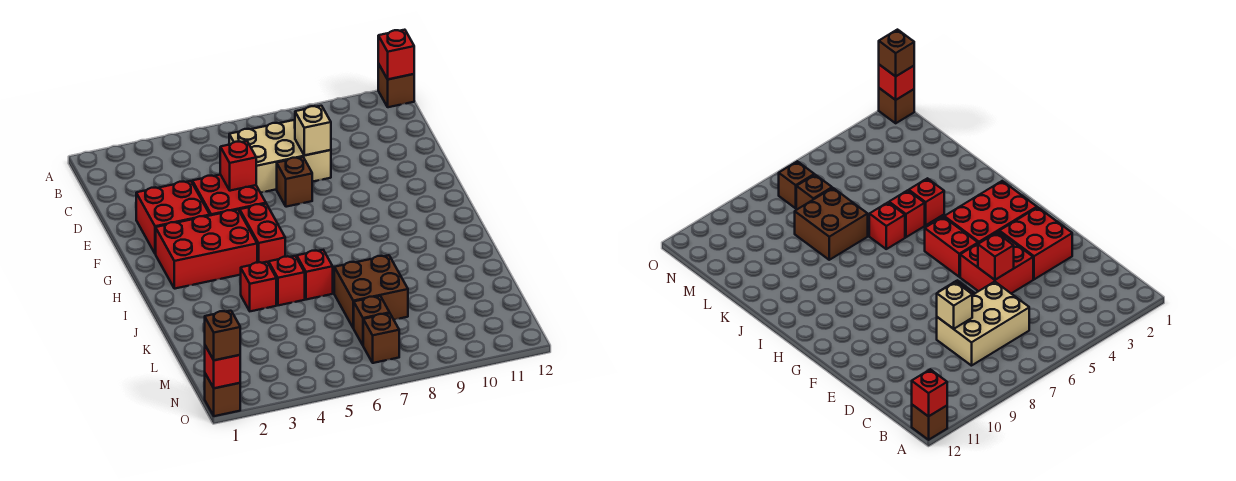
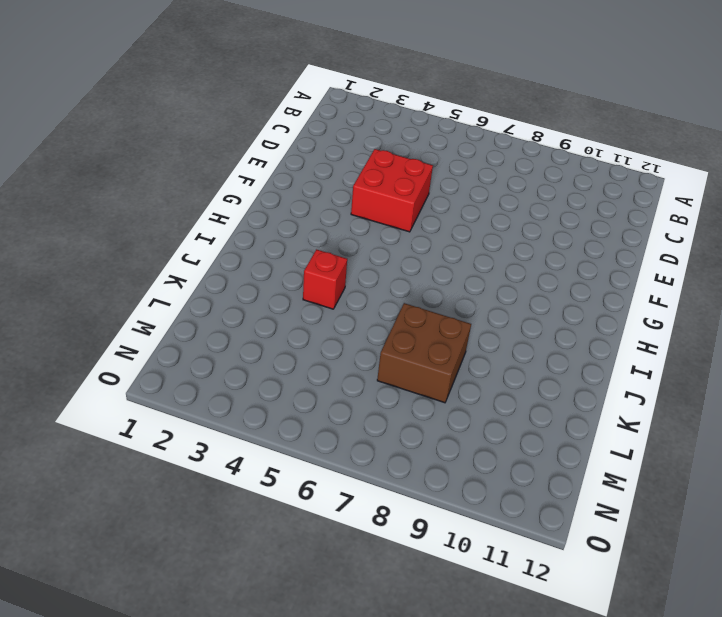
none -> brown brick A12 level 1
none -> tan brick C6:D8 level 1
none -> red brick E2:F3 level 1

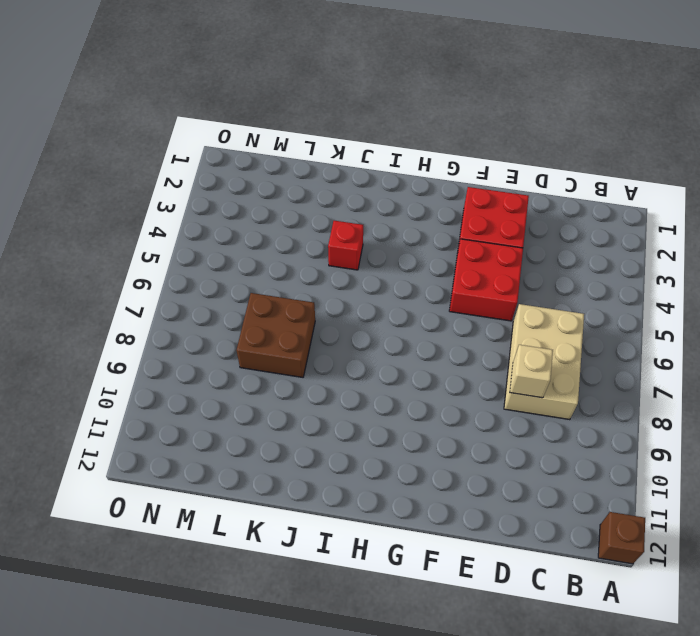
none -> brown brick E7 level 1
none -> red brick G2:H4 level 1
none -> red brick G5:H5 level 1

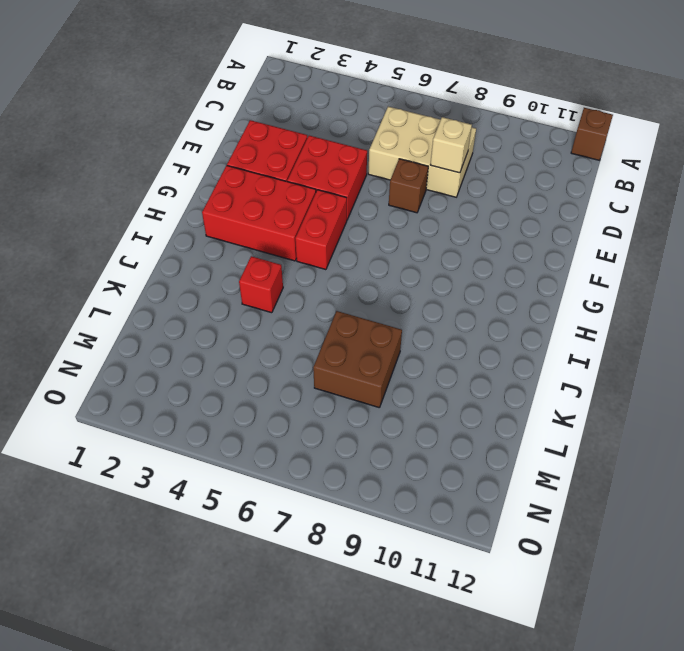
none -> red brick J5 level 1
none -> red brick J6 level 1
none -> brown brick M7 level 1

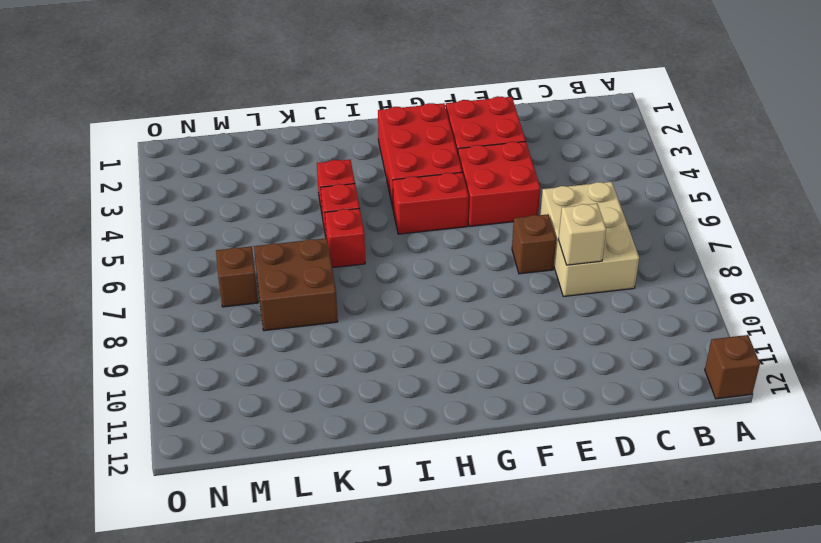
none -> brown brick N7 level 1
none -> brown brick O1 level 1
none -> red brick A12 level 2

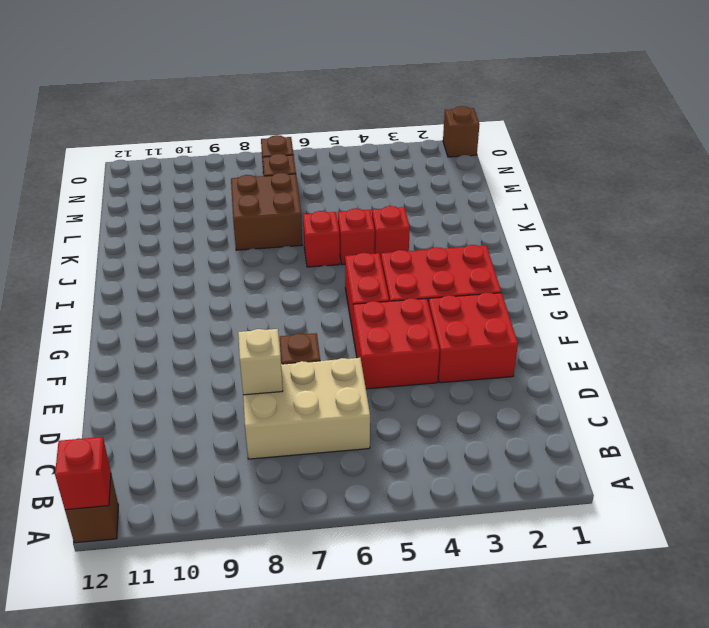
none -> red brick E5 level 2
none -> red brick O1 level 2
none -> brown brick O1 level 3

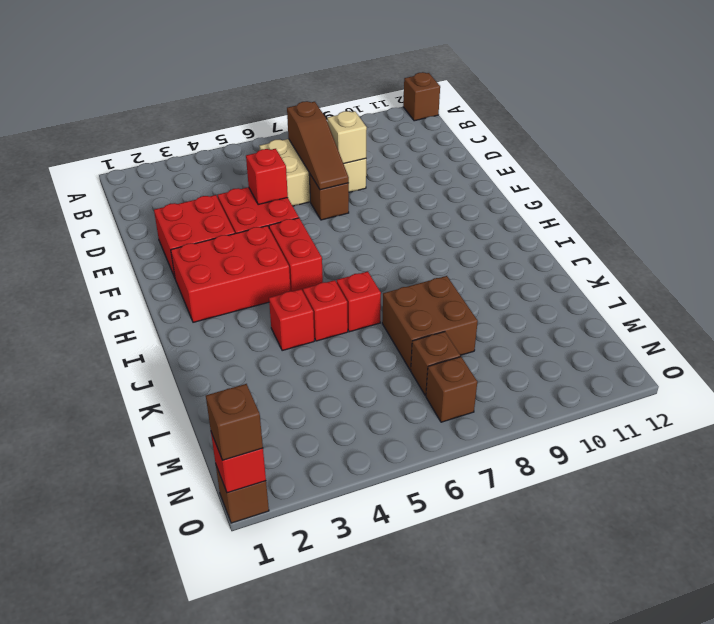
brown slope C7:E7 level 2 top C -> none
none -> red brick A12 level 2

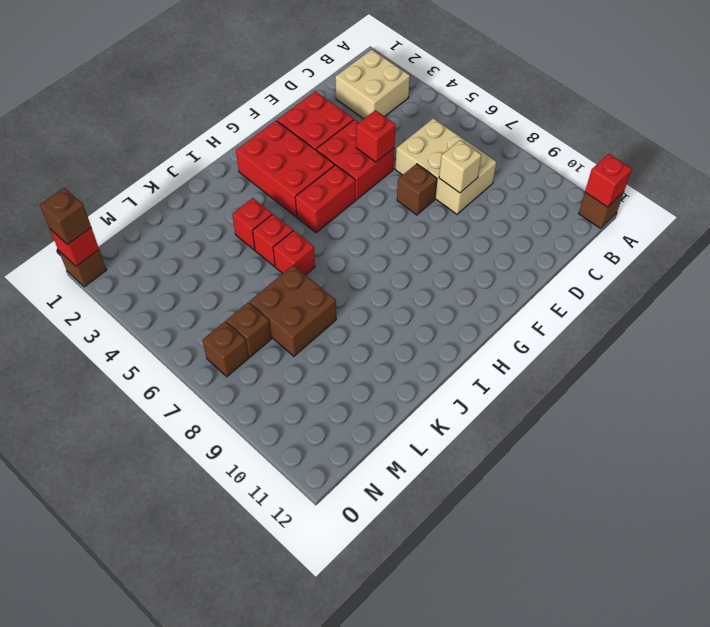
tan brick B2:C3 level 1 -> none

